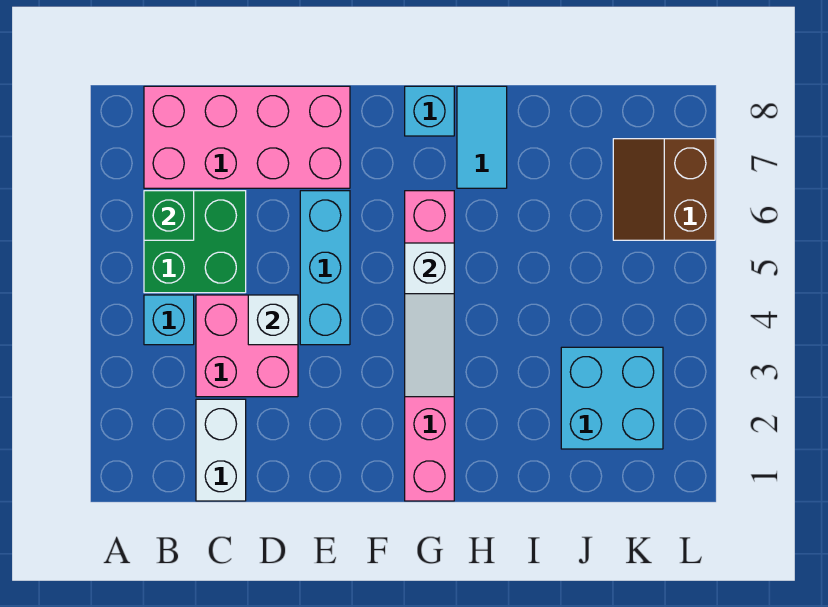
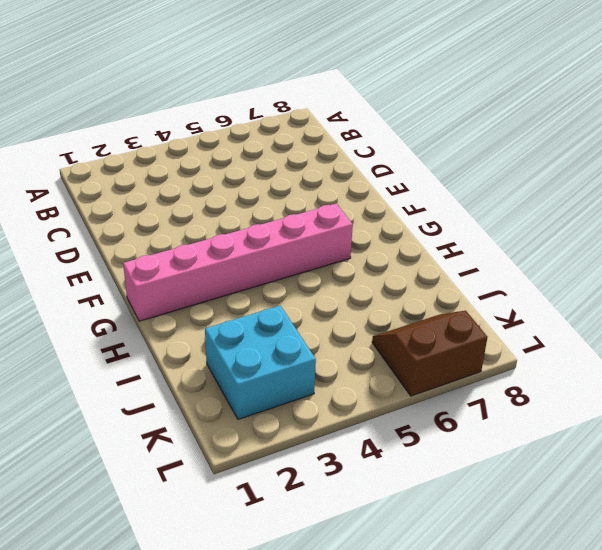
none -> cyan brick B4 level 1
none -> green brick B5:C6 level 1
none -> pink brick B7:E8 level 1

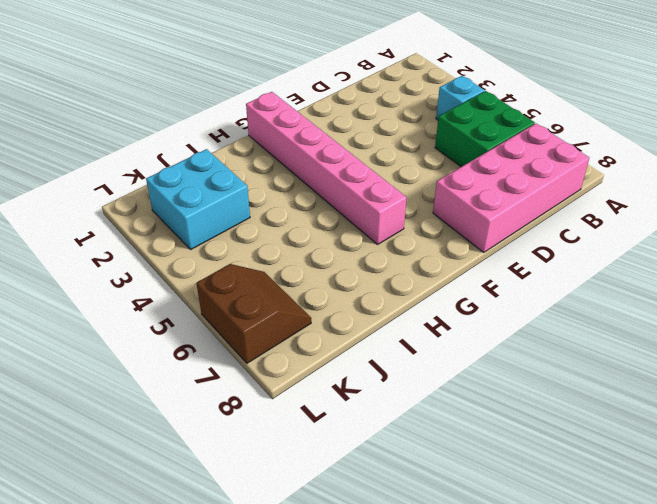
none -> white brick C1:C2 level 1
none -> pink brick C3:D4 level 1
none -> cyan brick E4:E6 level 1

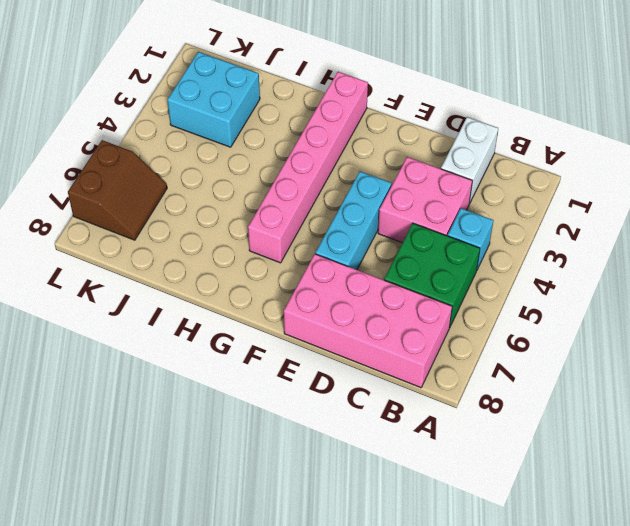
none -> cyan brick G8 level 1
none -> cyan tile H7:H8 level 1
none -> green brick B6 level 2

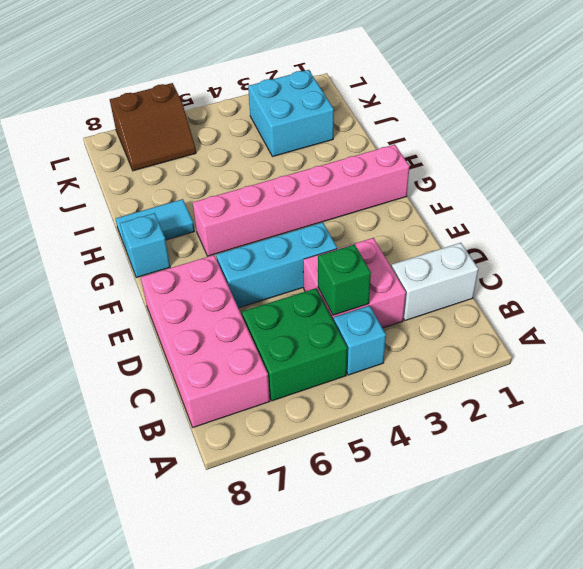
green brick C4 level 2 -> green brick B6 level 2
none -> white brick D4 level 2
none -> white slope G3:G5 level 2 top 5

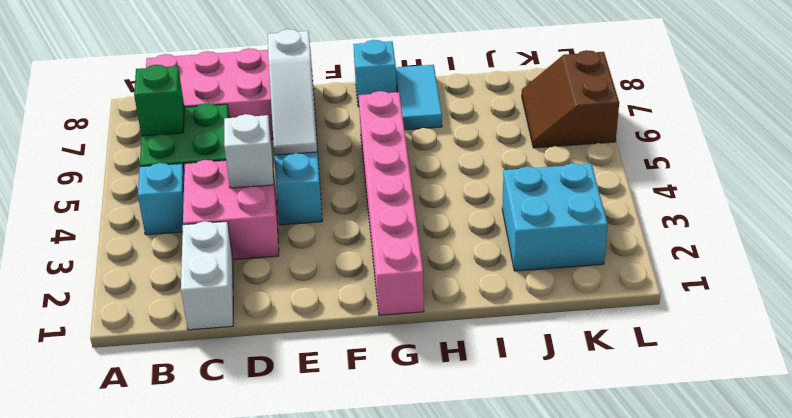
white slope E5:E7 level 2 top 7 -> white slope G3:G5 level 2 top 5

